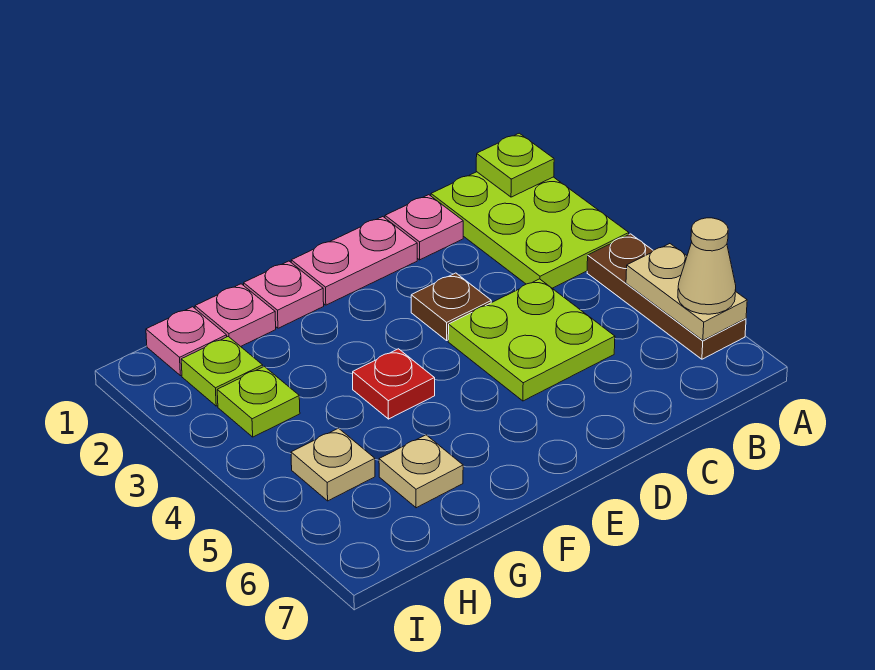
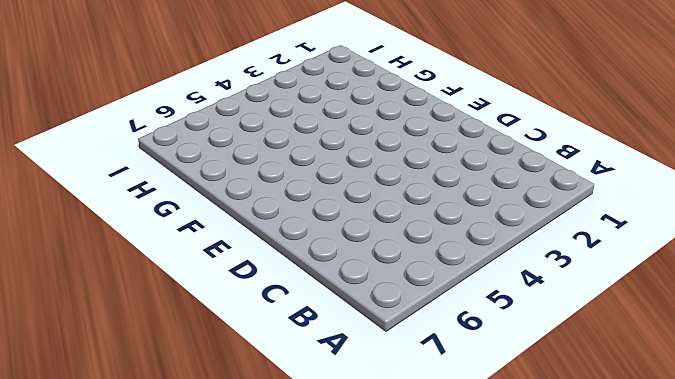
none -> lime plate A1:B3 level 1
none -> brown plate A4:A6 level 1
none -> pink plate C1 level 1

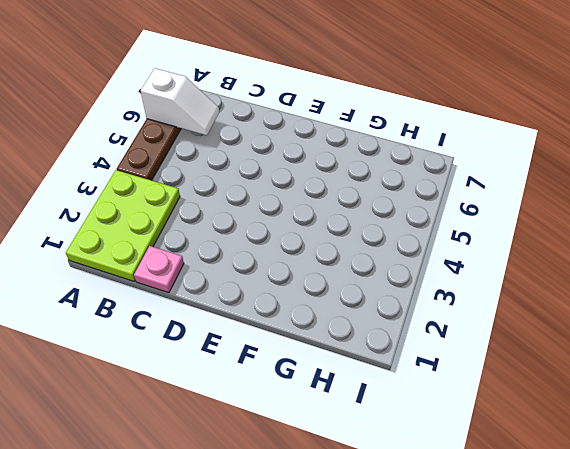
white slope A6:B6 level 2 top A -> tan plate A5:A6 level 2
none -> lime plate C4:D5 level 1
none -> pink plate D1:E1 level 1
none -> brown plate D3 level 1

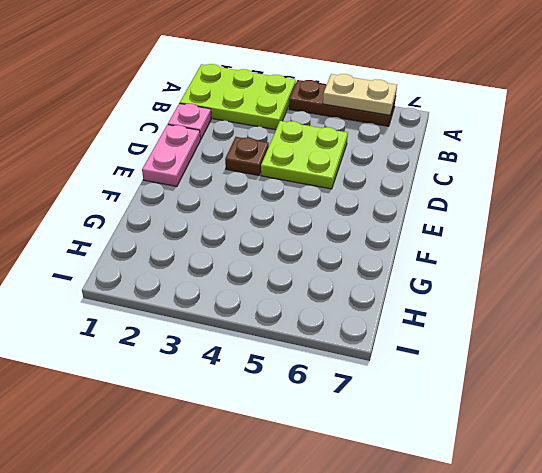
none -> pink plate F1 level 1
none -> red plate F4 level 1
none -> pink plate G1 level 1

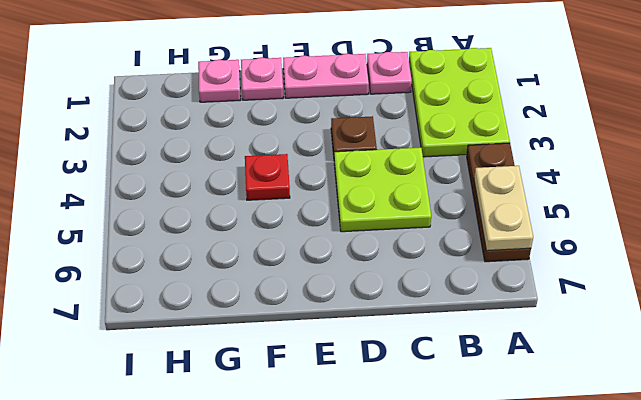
none -> tan plate G6 level 1
none -> pink plate H1 level 1
none -> lime plate H2 level 1

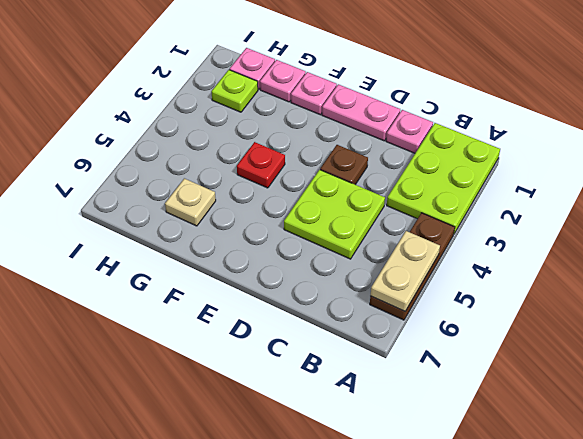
none -> lime plate H3 level 1
none -> tan plate H5 level 1
none -> lime plate A1 level 2

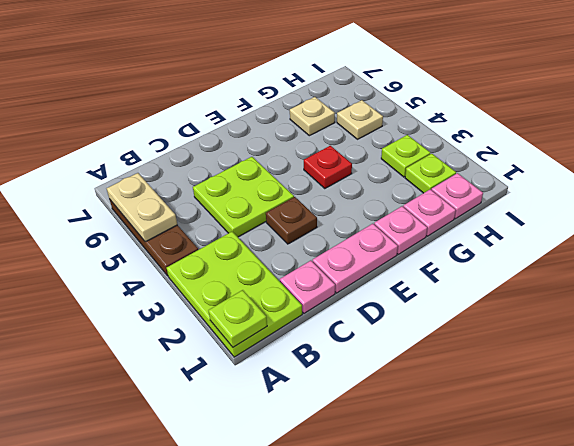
none -> tan cone A6 level 3

